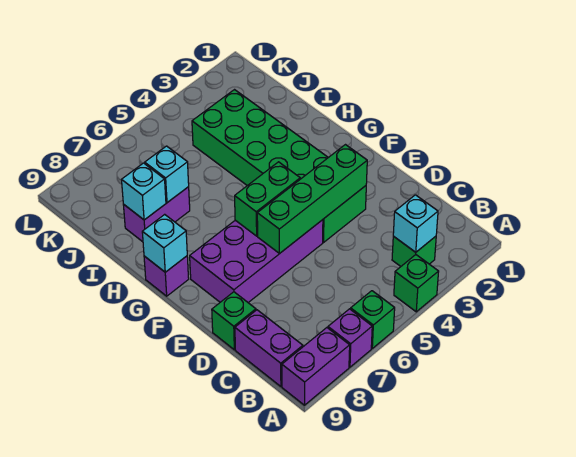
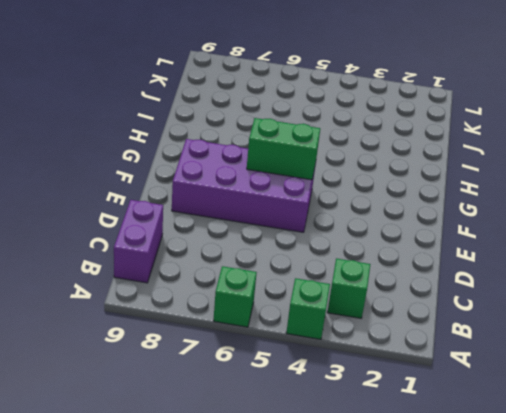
none -> purple brick A7 level 1
none -> purple brick A8:A9 level 1
none -> green brick D9 level 1

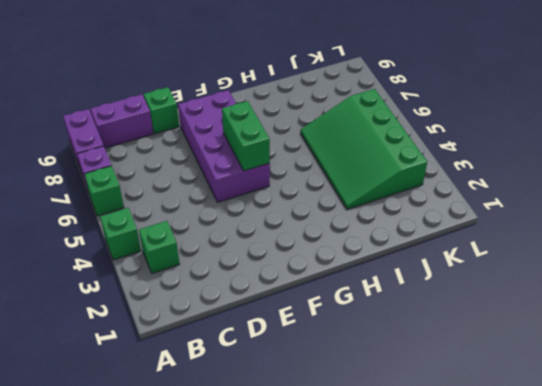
green slope I3:K6 level 1 top K -> green brick E3:J4 level 1
none -> purple brick G9 level 1
none -> purple brick I7:I8 level 1
none -> cyan brick B3 level 2

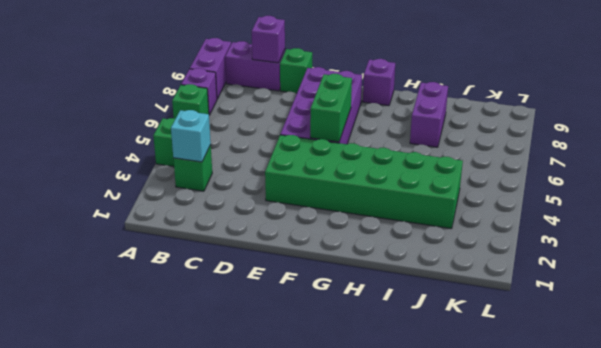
purple brick C9 level 2 -> none
none -> green brick E3:E6 level 2
none -> cyan brick G9 level 2
none -> cyan brick I7 level 2

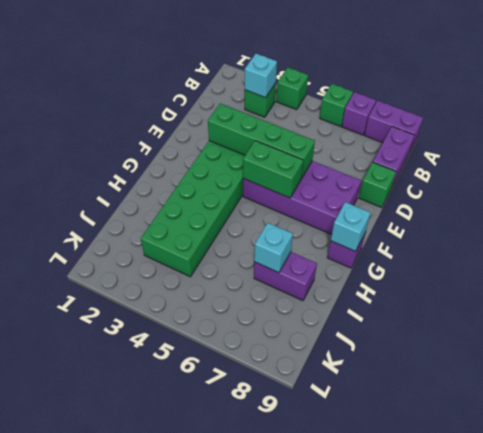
none -> cyan brick I8 level 2

